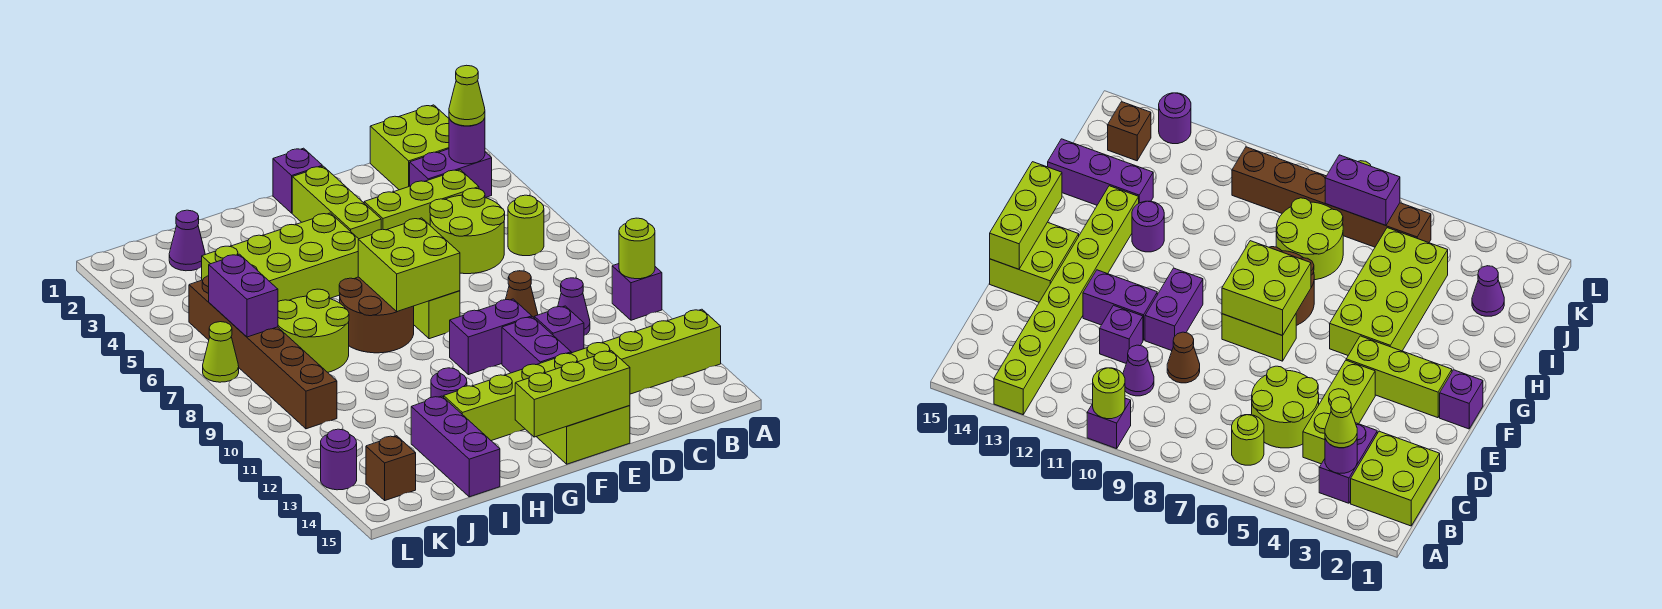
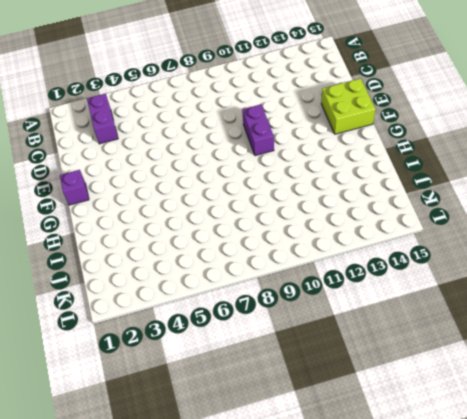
none -> purple brick A10 level 1
none -> lime brick A13:H13 level 1
none -> lime brick B1:C2 level 1
none -> lime round brick B6 level 1

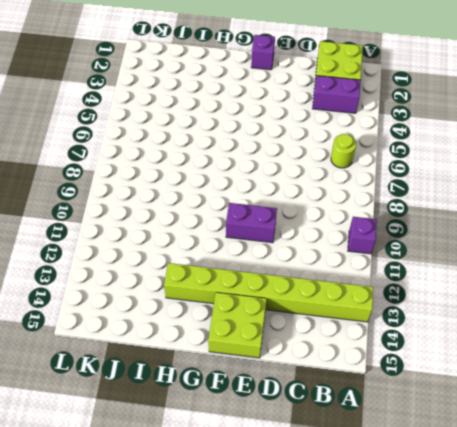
none -> lime brick C4:E4 level 1
none -> lime round brick C5:D6 level 1
none -> purple cone C10 level 1
none -> brown cone D9 level 1

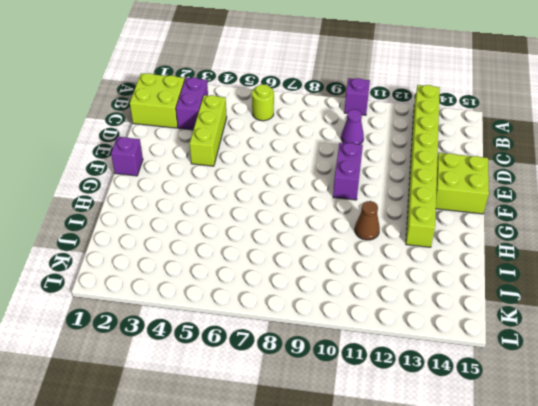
brown cone H11 level 1 -> brown cone D9 level 1
none -> lime round brick C5:D6 level 1
none -> purple brick D11 level 1
none -> purple brick E11:E12 level 1
none -> lime brick F2:F4 level 1

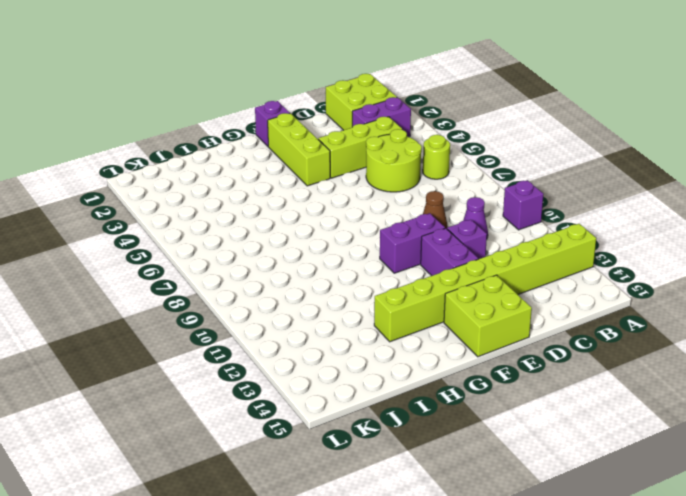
none -> lime brick F7:F8 level 1
none -> lime brick G4:J5 level 1
none -> brown round brick G7:H8 level 1
none -> purple round brick H12 level 1

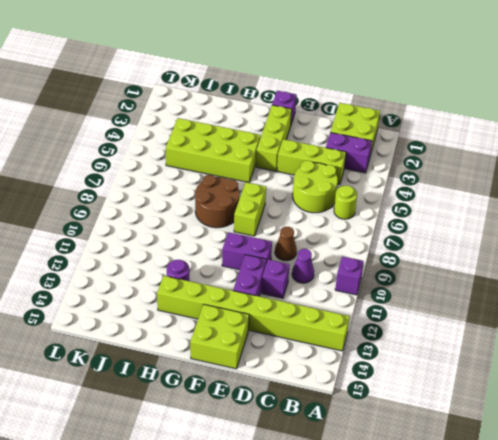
none -> lime round brick I7:J8 level 1
none -> purple brick I13:I15 level 1
none -> purple cone J2 level 1
none -> brown brick K5:K10 level 1

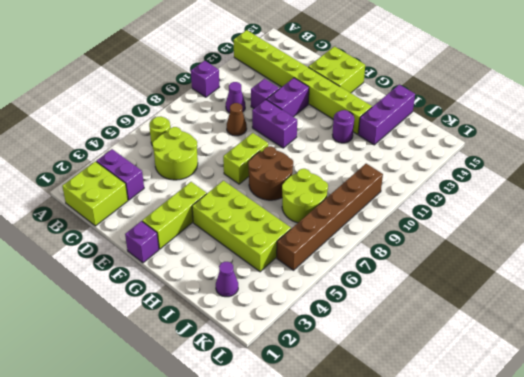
none -> lime brick C4:E4 level 1
none -> brown brick K14 level 1
none -> lime cone L7 level 1
none -> purple round brick L13 level 1

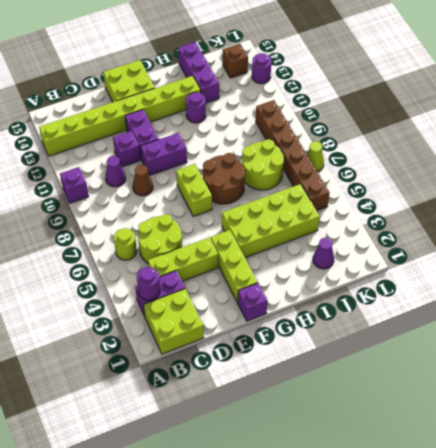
none -> lime round brick A10 level 2
none -> lime brick E15:G15 level 2
none -> lime brick F7:G8 level 2
none -> purple brick K6:K7 level 2

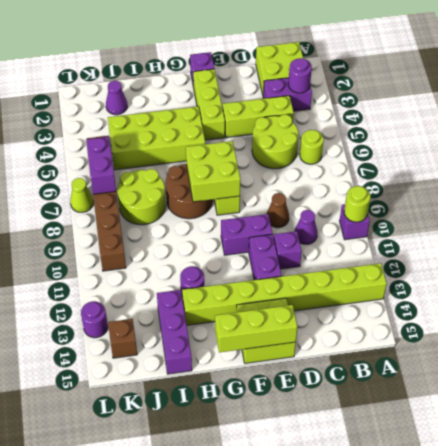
none -> lime cone B3 level 3

